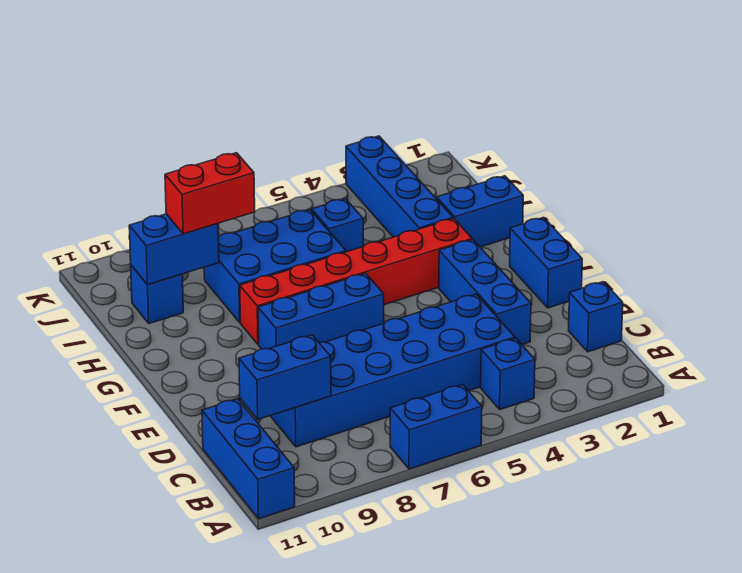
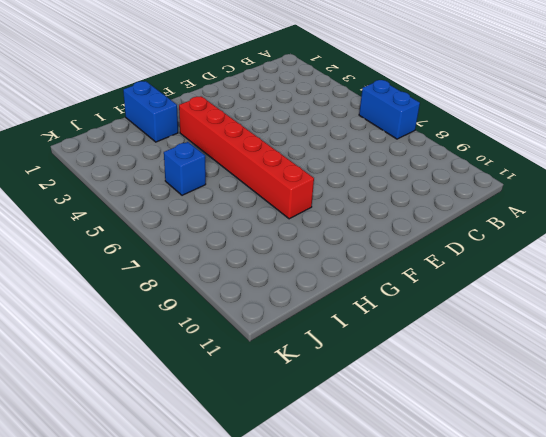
none -> blue brick A11:C11 level 1
none -> blue brick B4 level 1
none -> blue brick C1 level 1

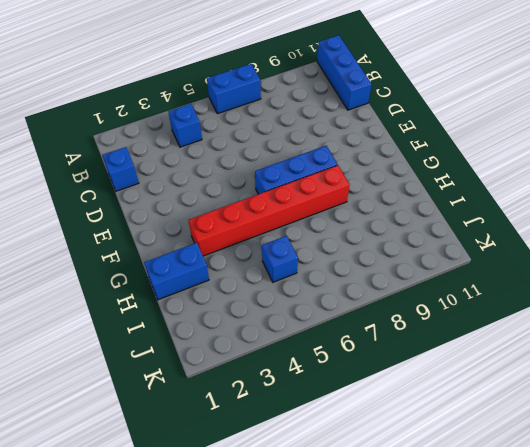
none -> blue brick C4:D9 level 1
none -> blue brick D3:F3 level 1
none -> blue brick E1:F1 level 1

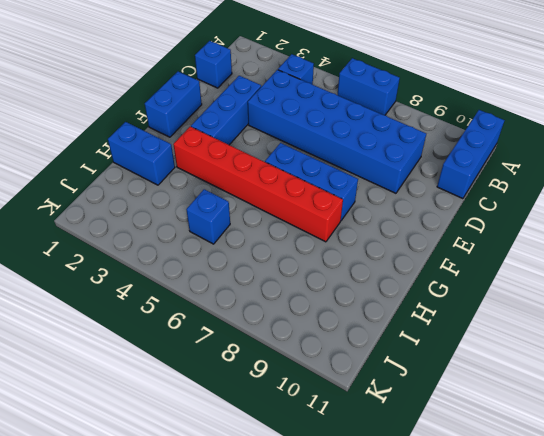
none -> blue brick H3:K3 level 1
none -> blue brick H6:I8 level 1
none -> blue brick I10 level 1

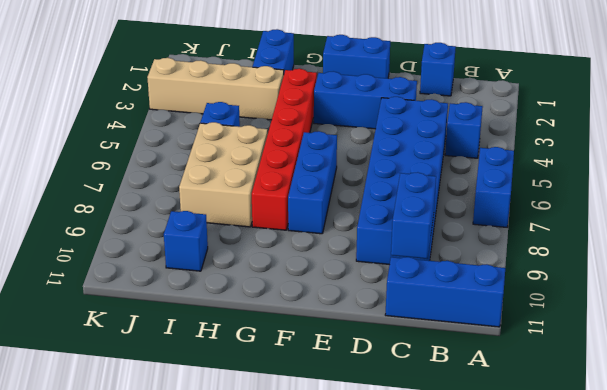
tan brick H3:K3 level 1 -> blue brick H3:K3 level 1
tan brick H6:I8 level 1 -> blue brick H6:I8 level 1
none -> blue brick I9:I10 level 2
none -> red brick I8:I9 level 3

